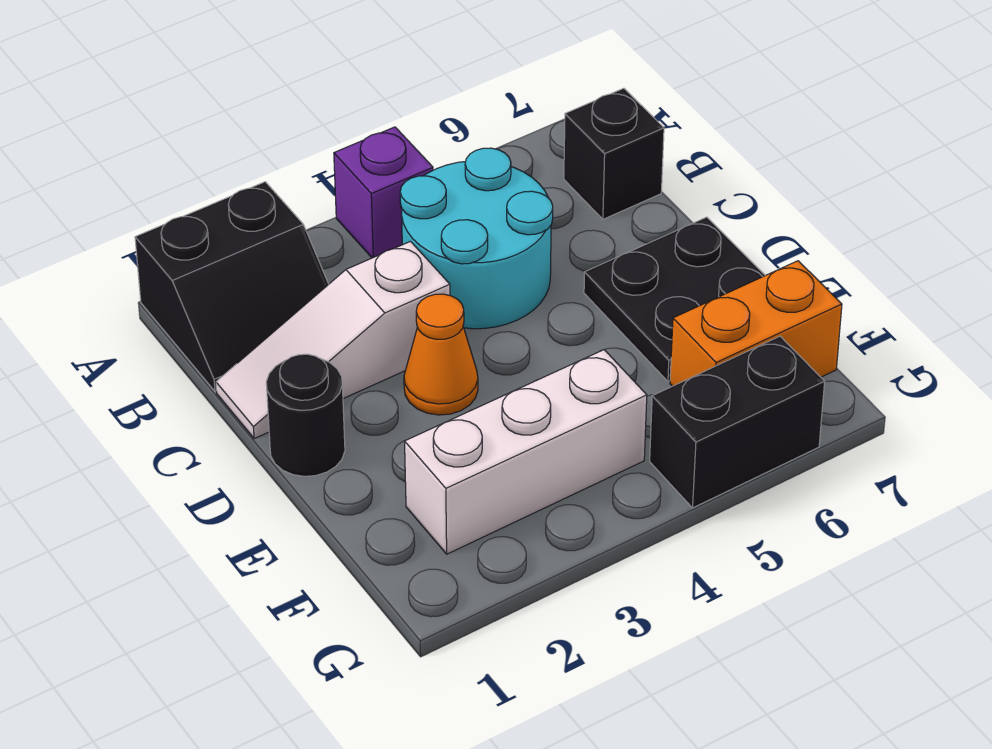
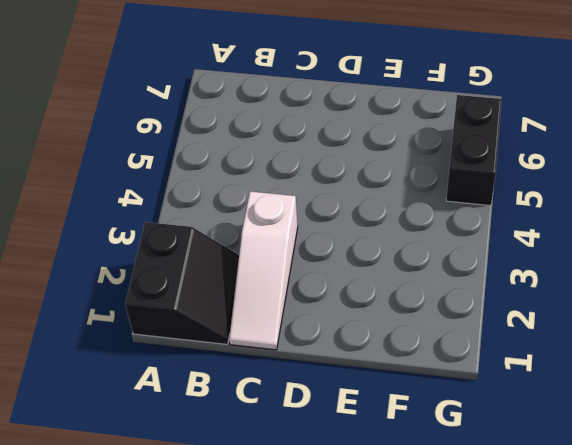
none -> purple brick A4 level 1
none -> cyan round brick B4:C5 level 1

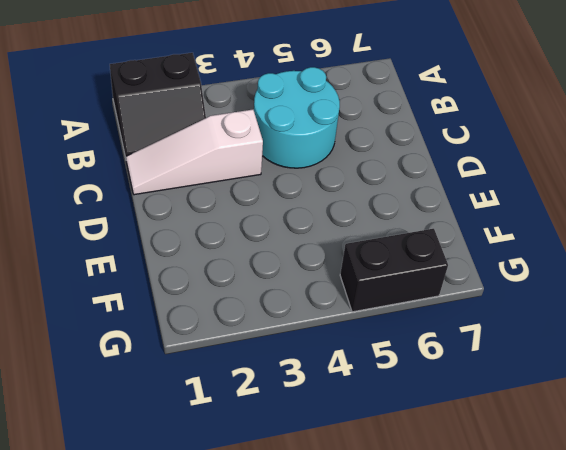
none -> purple brick A4 level 1
none -> black brick B7 level 1

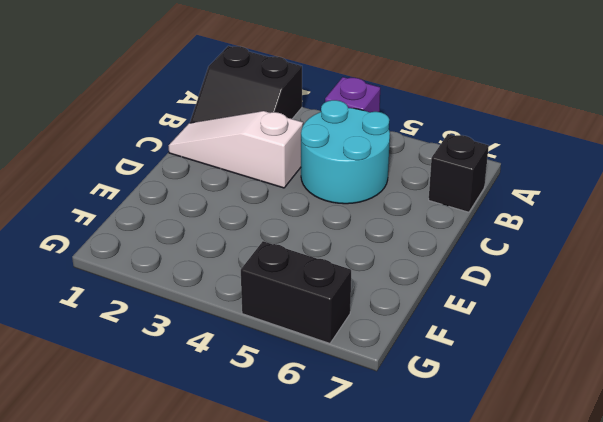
none -> black round brick D1 level 1
none -> orange cone D3 level 1

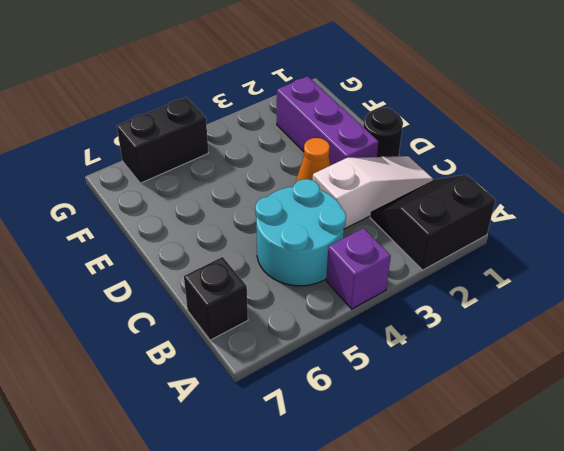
purple brick D2:F2 level 1 -> white brick F2:F4 level 1
none -> black plate D6:E7 level 1
none -> orange brick F6:F7 level 1

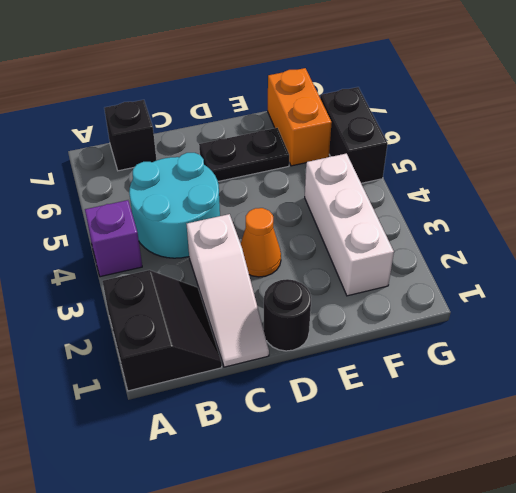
black plate D6:E6 level 1 -> black plate D6:E7 level 1

